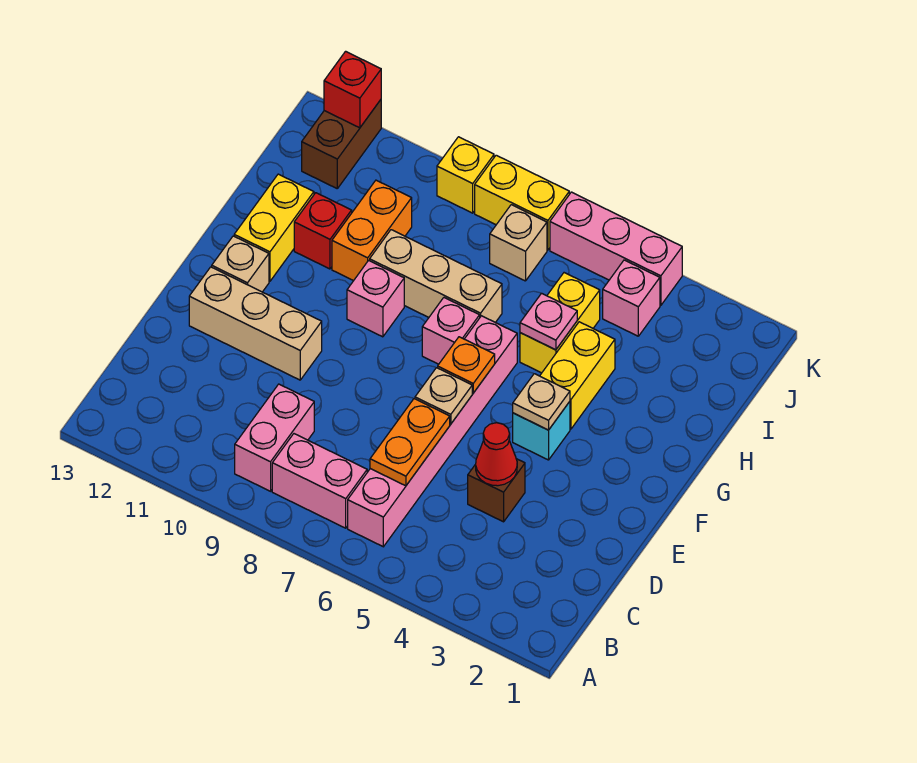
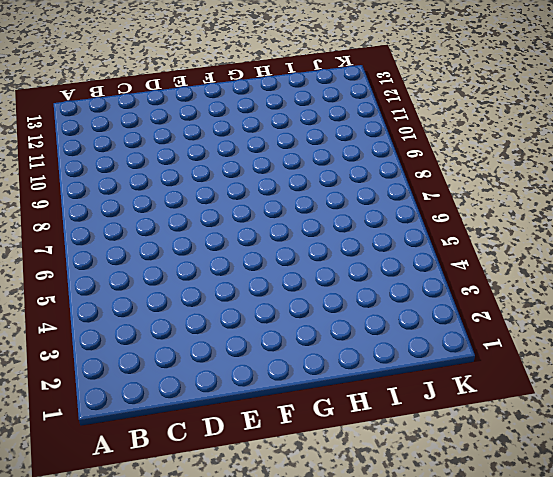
none -> pink brick B6:G6 level 1
none -> pink brick B7:B8 level 1
none -> pink brick B9:C9 level 1

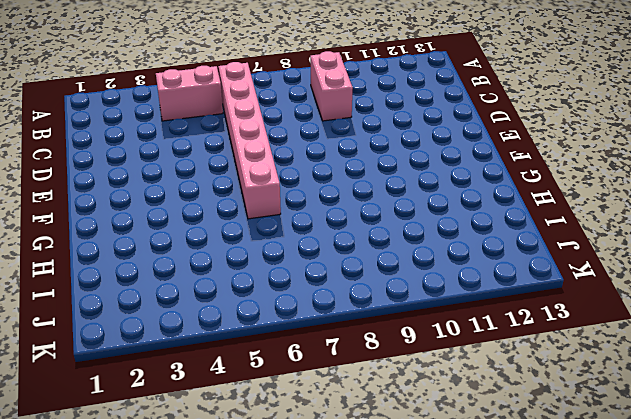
pink brick B4:B5 level 1 -> pink brick B7:B8 level 1
none -> brown brick D4 level 1
none -> tan brick E10:E12 level 1
none -> cyan brick F4 level 1

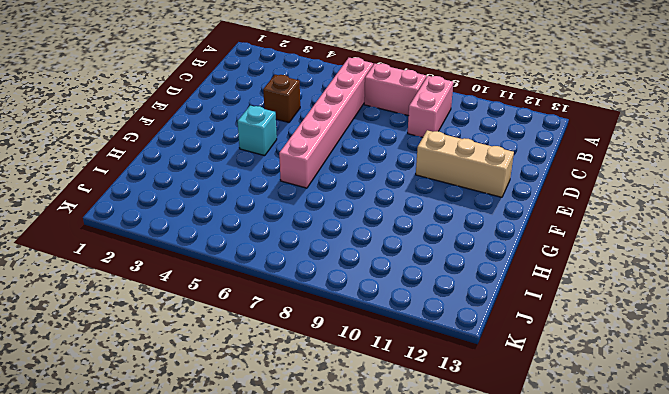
none -> tan brick F12 level 1
none -> yellow brick G4:H4 level 1
none -> pink brick G7 level 1

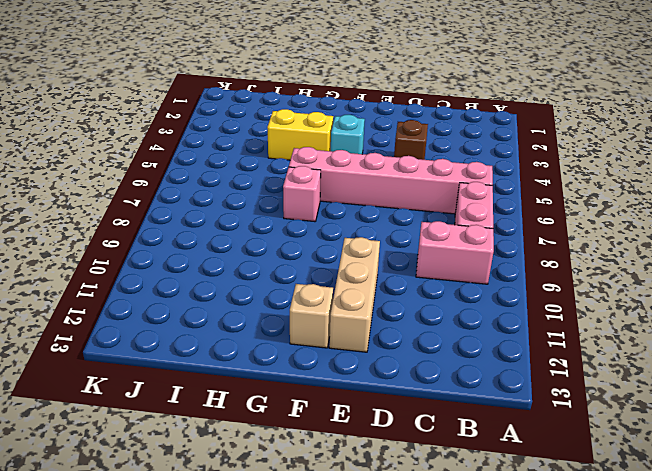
none -> pink brick G9 level 1
none -> yellow brick G12:H12 level 1
none -> yellow brick H5:I5 level 1

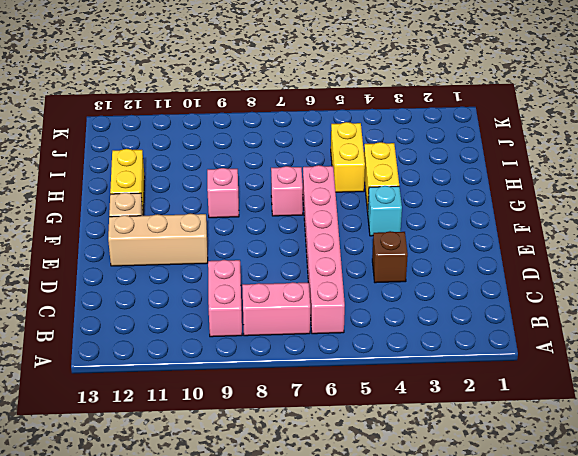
none -> tan brick H7:H9 level 1
none -> orange brick H10:I10 level 1
none -> red brick H11 level 1

